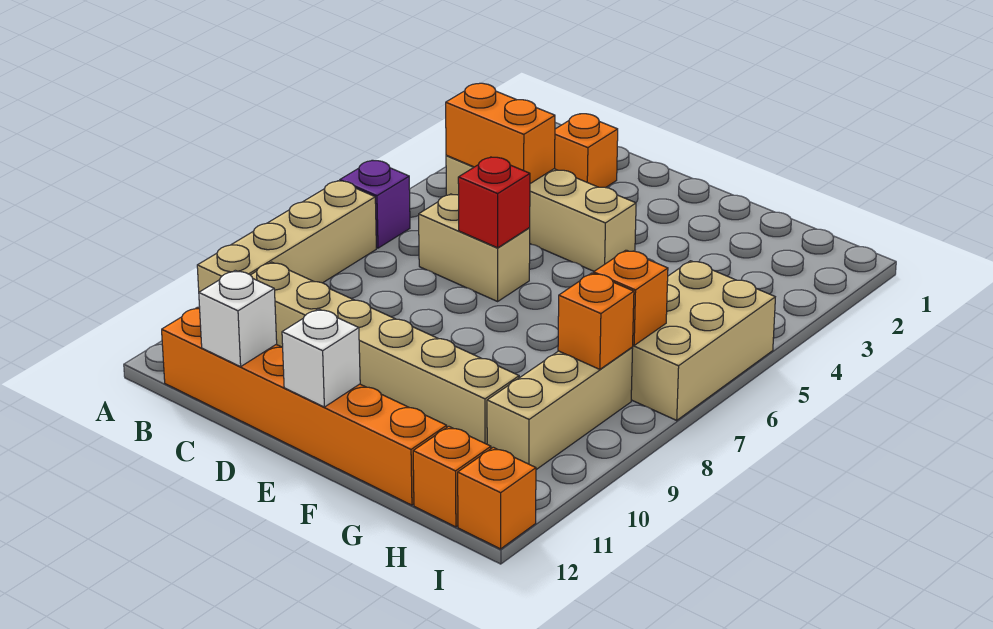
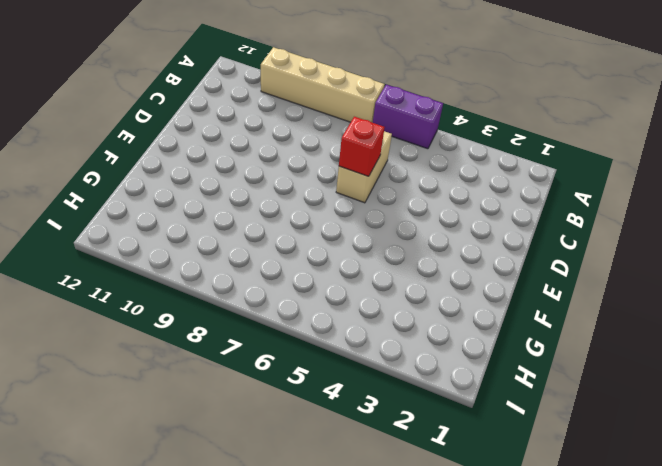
purple brick A5:A6 level 1 -> purple brick A6 level 1
none -> tan brick B4:E4 level 1
none -> tan brick B10:G10 level 1
none -> orange brick B12:G12 level 1

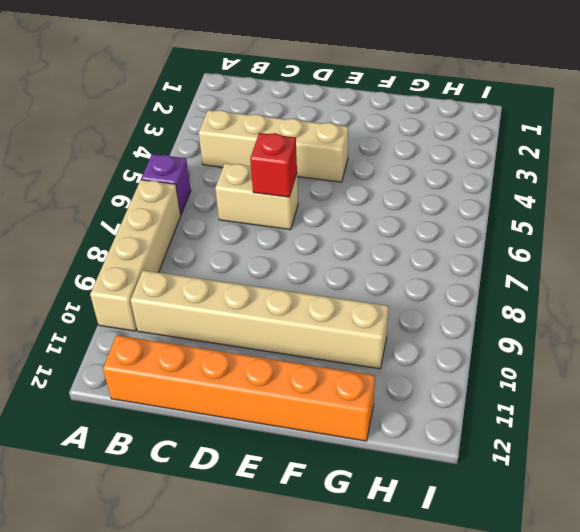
none -> orange brick C2 level 1
none -> tan brick H5:I7 level 1
none -> tan brick H8:H10 level 1

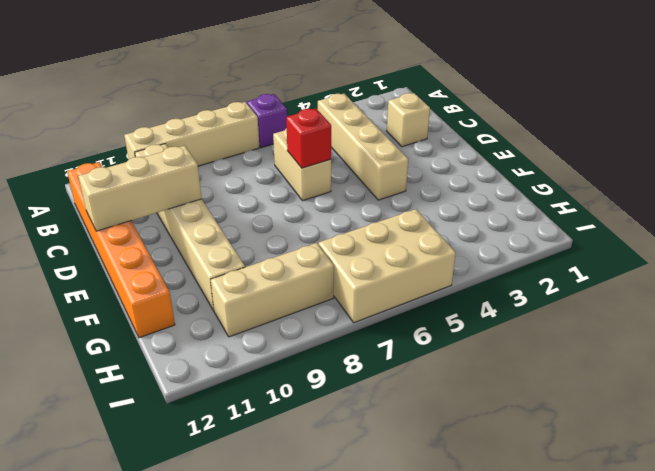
tan brick C2 level 1 -> orange brick C2 level 1
tan brick D10:D12 level 2 -> none
none -> orange brick H12 level 1
none -> orange brick I12 level 1
none -> orange brick B4:C4 level 2

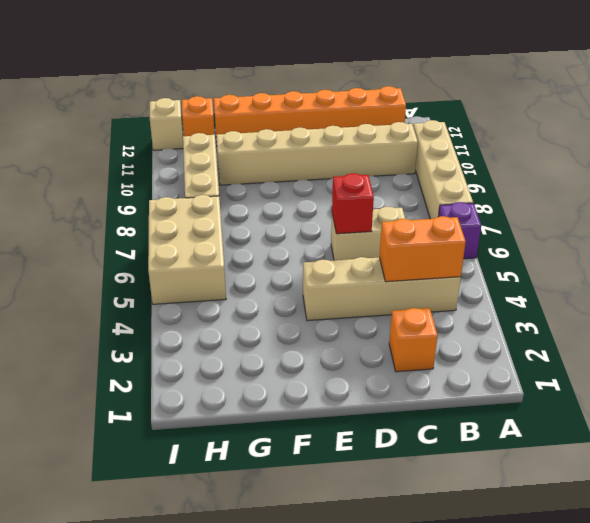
tan brick I12 level 1 -> orange brick I12 level 1
none -> white brick C12 level 2
none -> white brick E12 level 2
none -> orange brick H7 level 2

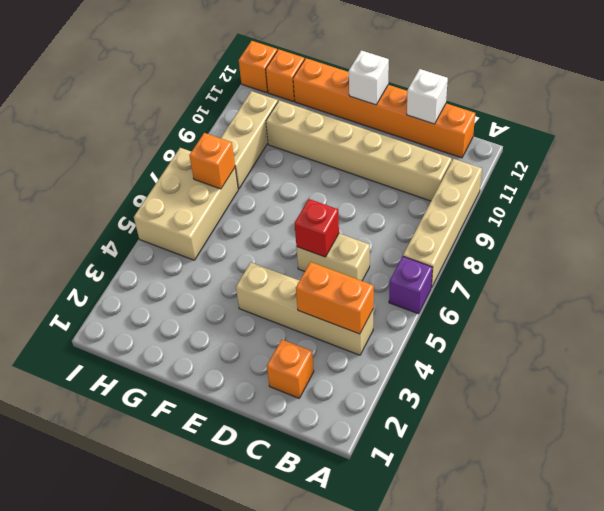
none -> orange brick H8 level 2

